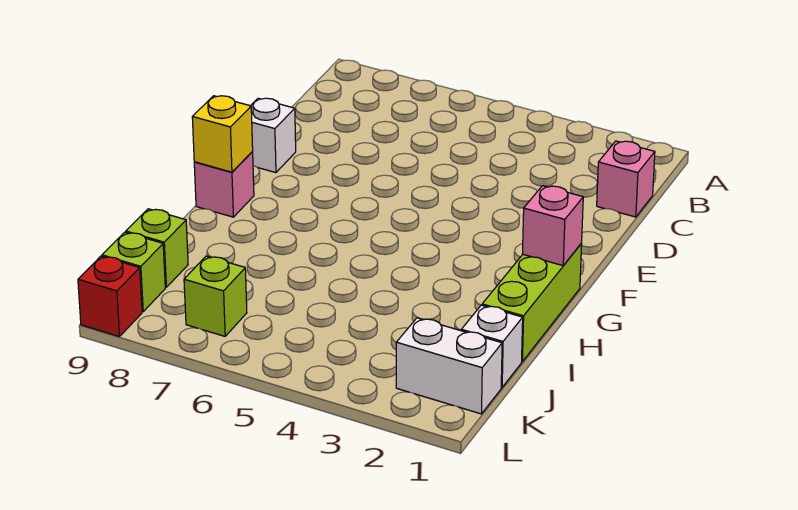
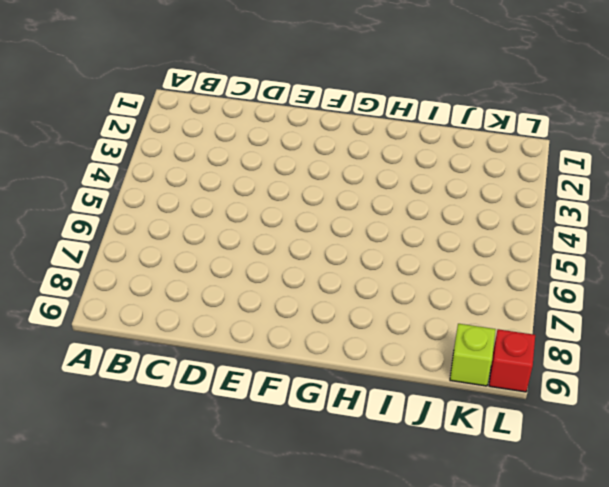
none -> pink brick C1 level 1
none -> white brick E9 level 1
none -> lime brick G1:I1 level 1

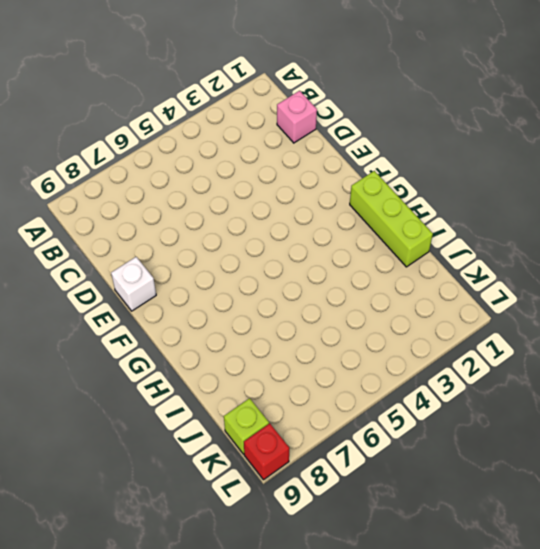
none -> pink brick G9 level 1
none -> white brick J1 level 1
none -> lime brick J9 level 1

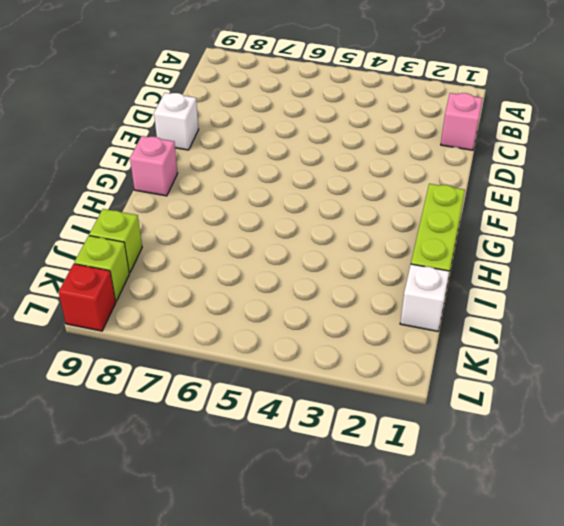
none -> white brick K1:K2 level 1
none -> lime brick K7 level 1
none -> pink brick G1 level 2

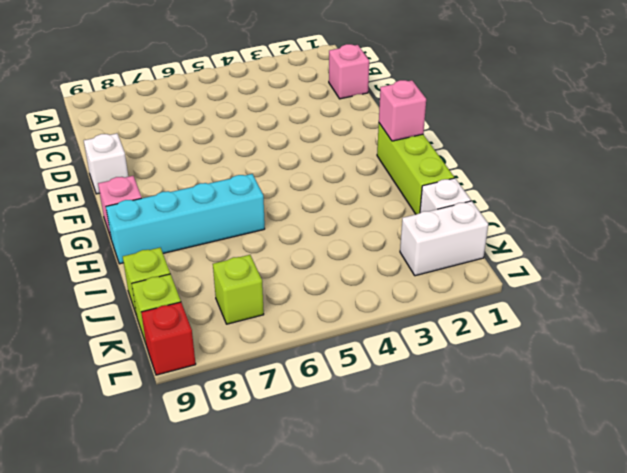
cyan brick H6:H9 level 1 -> none
none -> yellow brick G9 level 2

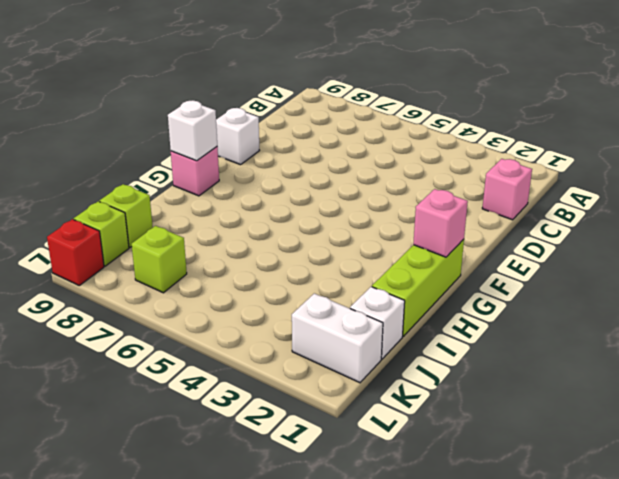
white brick G9 level 2 -> yellow brick G9 level 2

